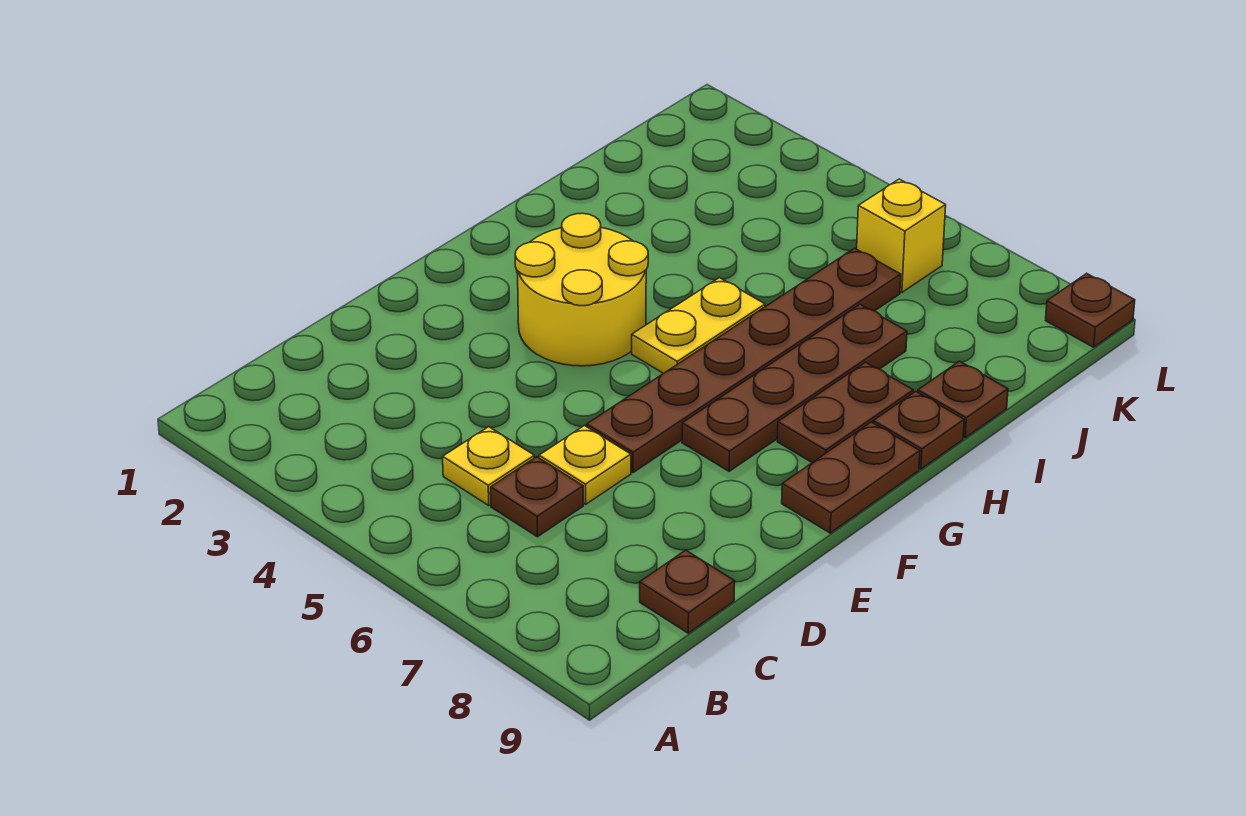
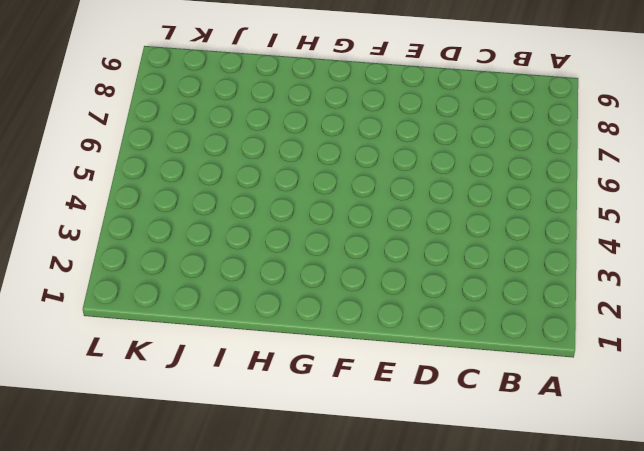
none -> yellow plate C5 level 1
none -> brown plate C6 level 1
none -> brown plate C9 level 1

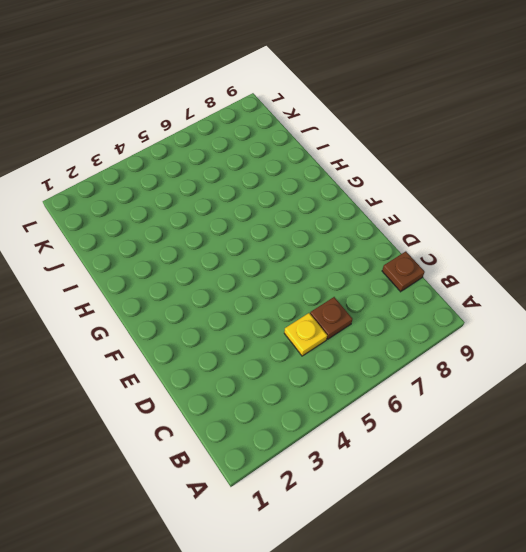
none -> yellow plate D6 level 1
none -> brown plate E6:J6 level 1
none -> yellow round brick F3:G4 level 1

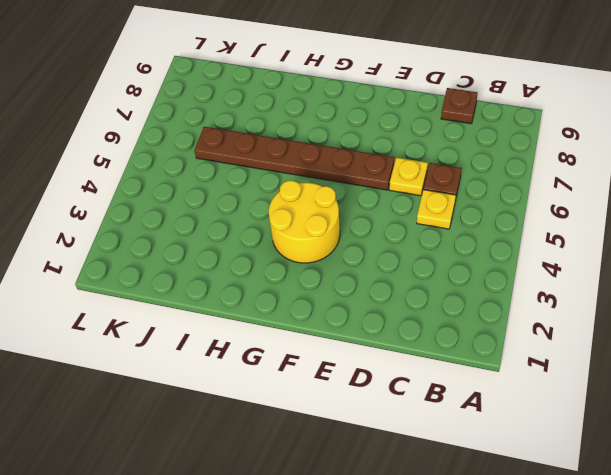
none -> brown plate F7:I7 level 1
none -> brown plate F9:G9 level 1
none -> yellow plate G5:H5 level 1

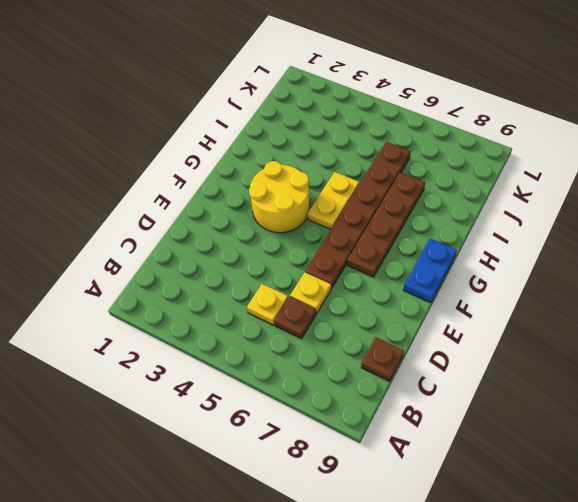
blue plate F9:G9 level 1 -> brown plate F9:G9 level 1
none -> brown plate G8:H8 level 1
none -> brown plate H9 level 1
none -> brown plate I9 level 1

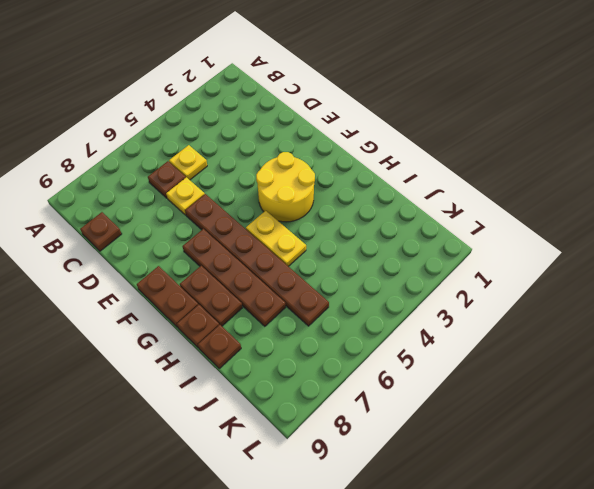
none -> yellow brick K6 level 1
none -> brown plate L9 level 1

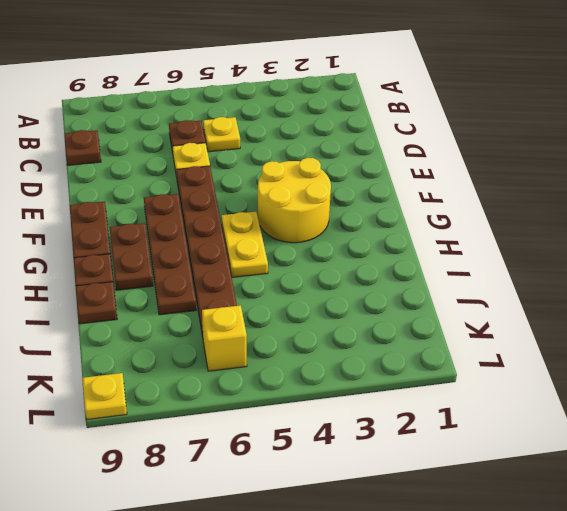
yellow plate L9 level 1 -> brown plate L9 level 1

